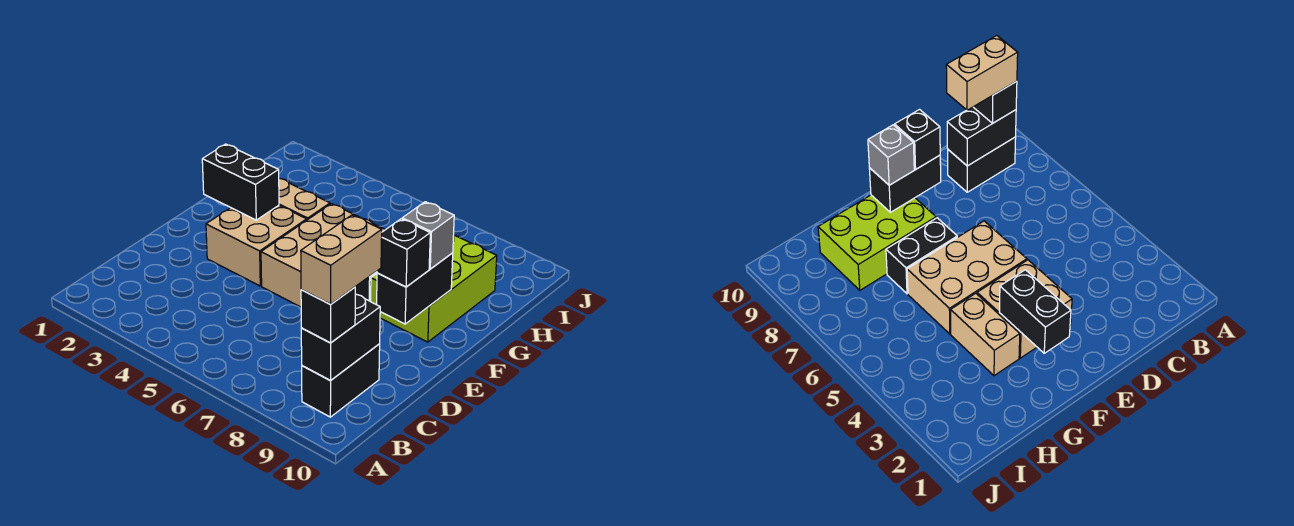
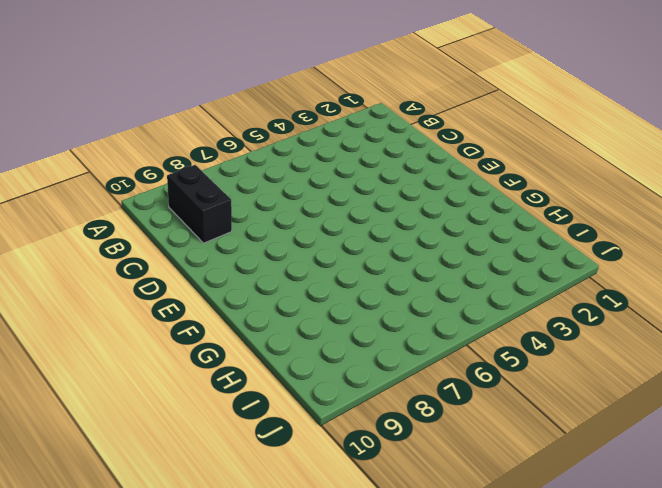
none -> tan brick E3:F4 level 1
none -> tan brick E5:G6 level 1
none -> black brick F7:G7 level 1

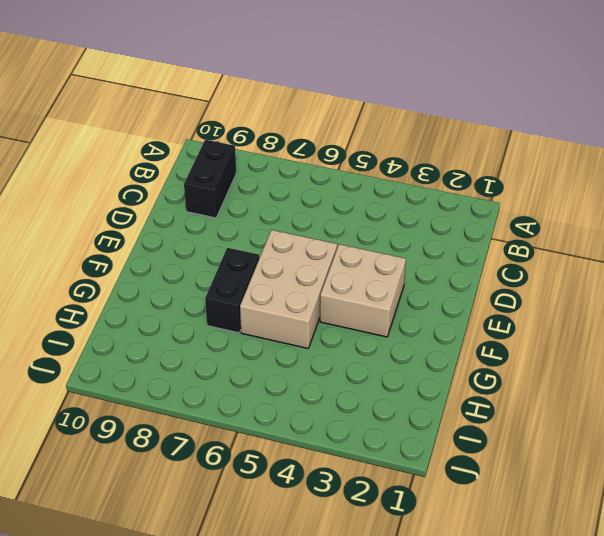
none -> lime brick F8:H9 level 1
none -> tan brick G3:G4 level 1
none -> black brick B9:C9 level 2

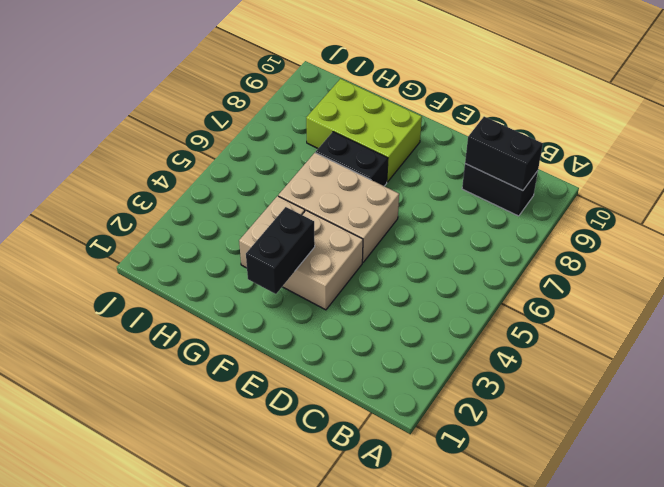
none -> black brick E9:F9 level 2
none -> black brick B9 level 3
none -> black brick E9 level 3

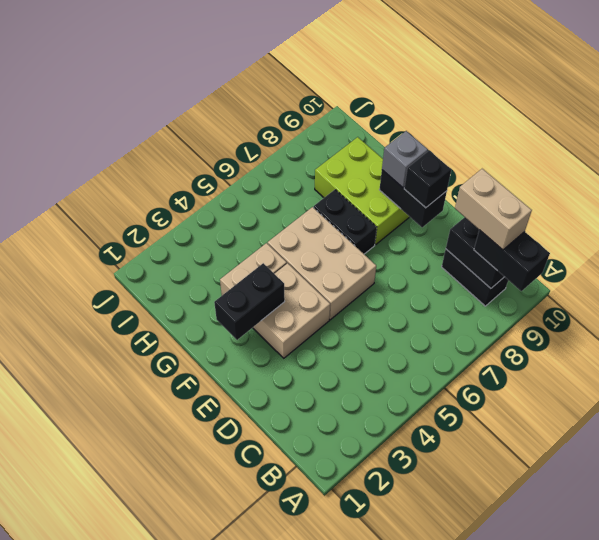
black brick A9:B9 level 3 -> black brick B9 level 3

